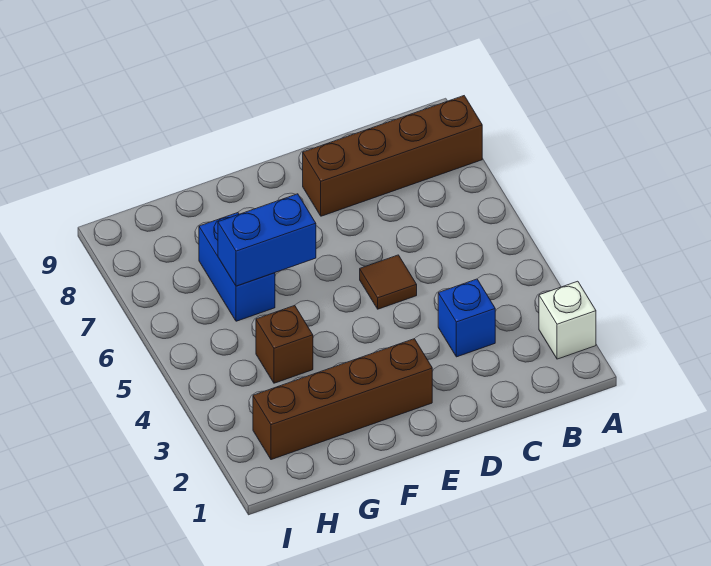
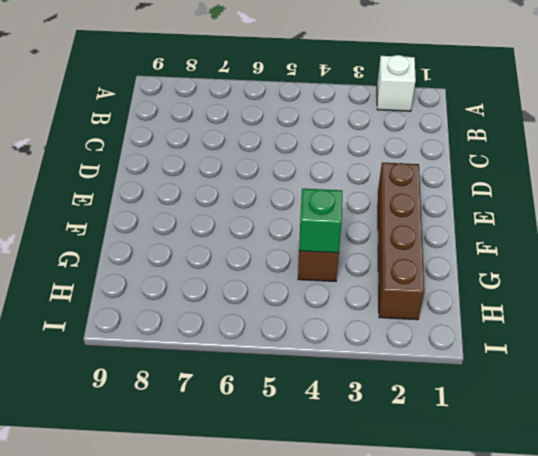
green brick G4 level 2 -> none
none -> brown brick A8:D8 level 1
none -> blue brick C3 level 1

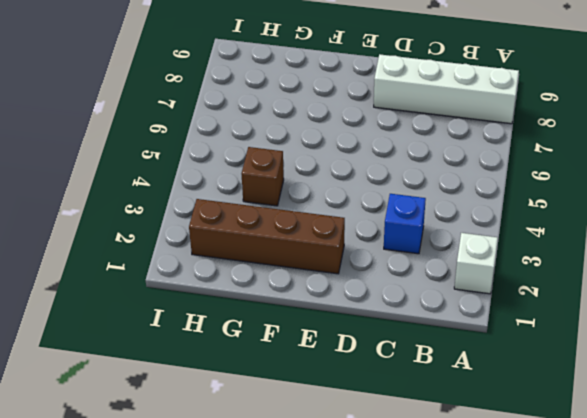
white brick A8:D8 level 1 -> brown brick A8:D8 level 1
none -> brown tile D5 level 1
none -> blue brick G6:G7 level 1

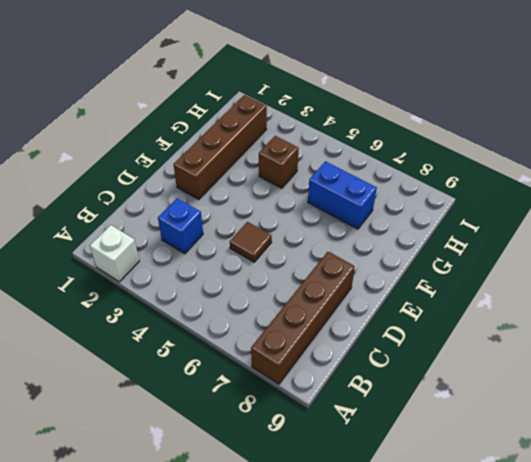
none -> blue brick F6:G6 level 2

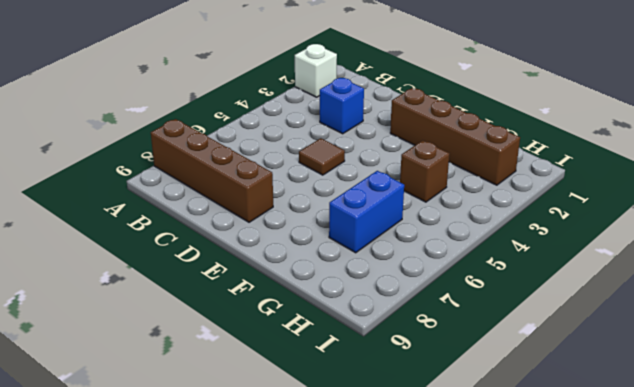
none -> blue brick F6:G6 level 2

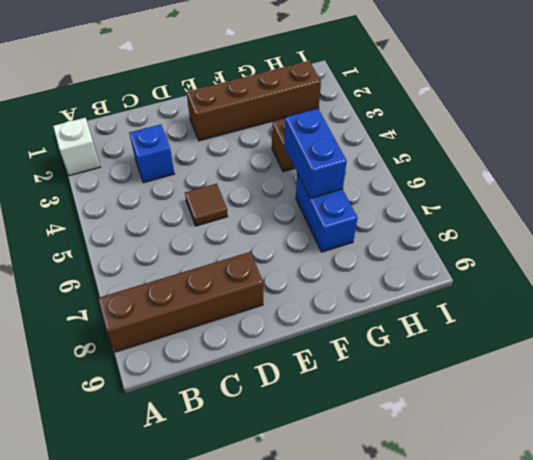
blue brick G5:G6 level 2 -> blue brick F6:G6 level 2

